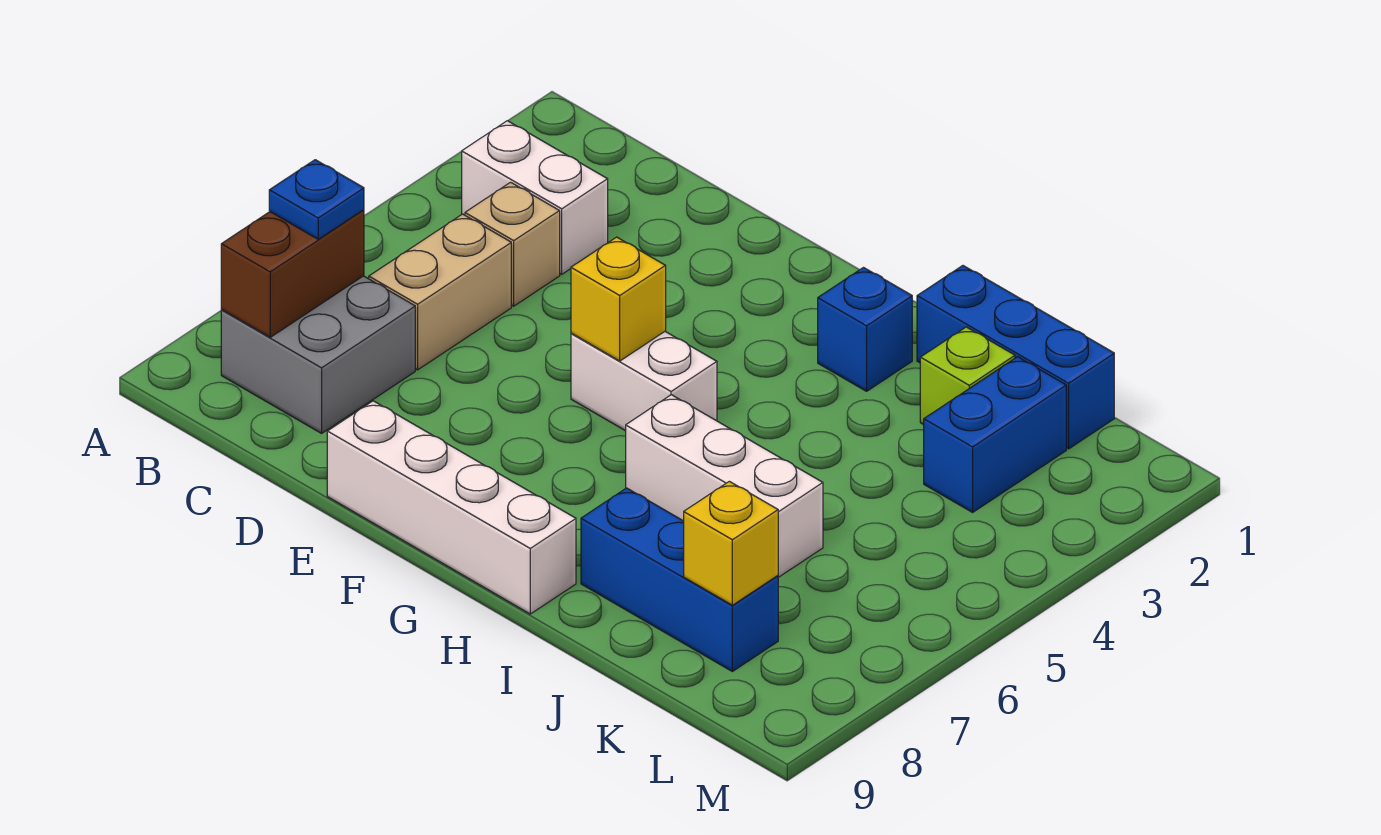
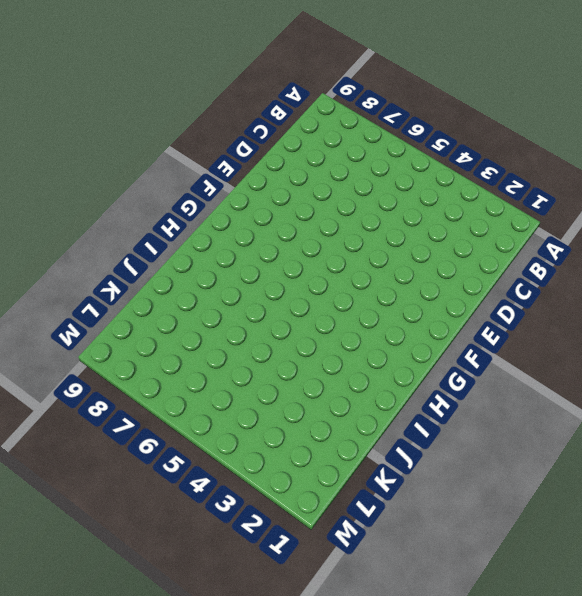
none -> white brick B3:C3 level 1
none -> grey brick B7:C8 level 1
none -> tan brick C4 level 1

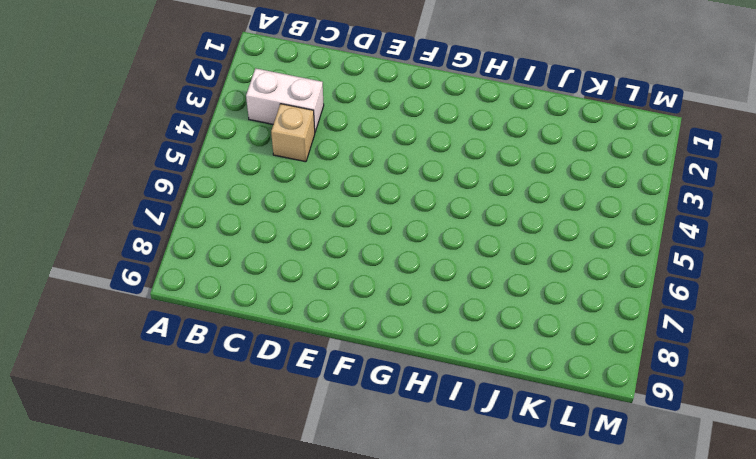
none -> grey brick B7:C8 level 1
none -> tan brick C5:C6 level 1
none -> white brick E9:H9 level 1

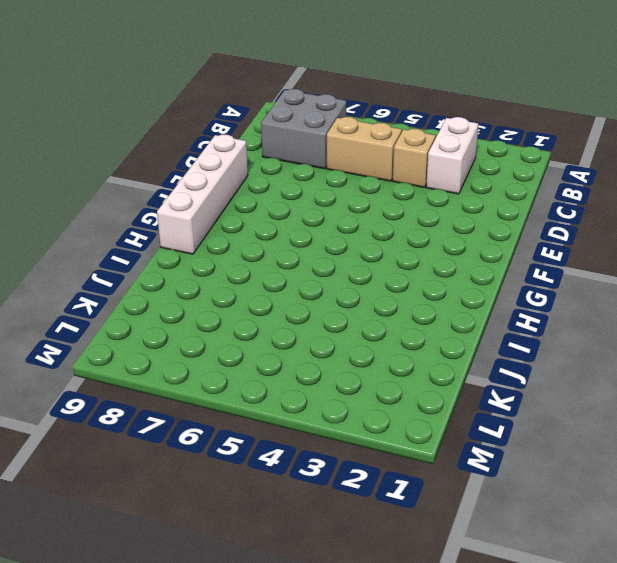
none -> white brick F5:G5 level 1
none -> blue brick H2 level 1
none -> white brick H6:J6 level 1

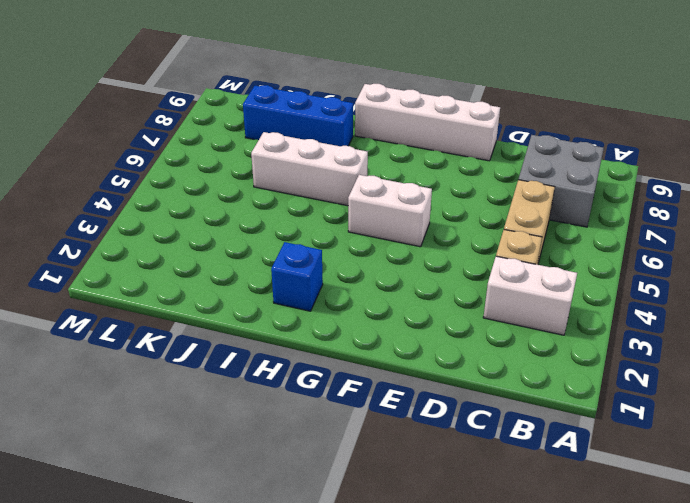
none -> blue brick I1:K1 level 1
none -> lime brick J2 level 1
none -> blue brick K2:K3 level 1

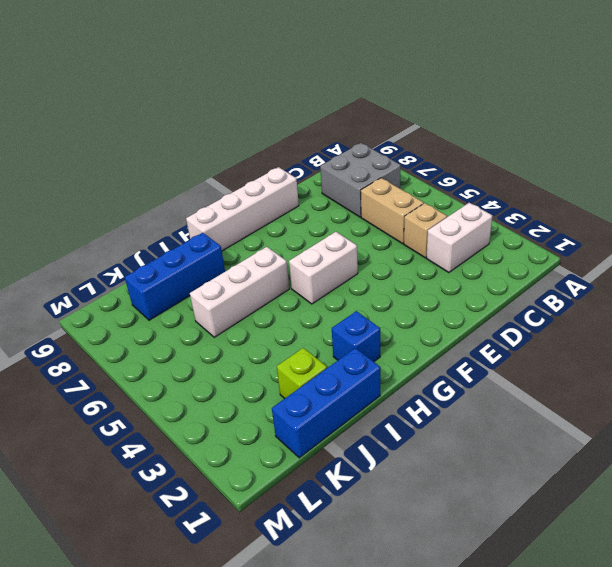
none -> blue brick K2:K3 level 1
none -> brown brick B7:B8 level 2
none -> yellow brick F5 level 2

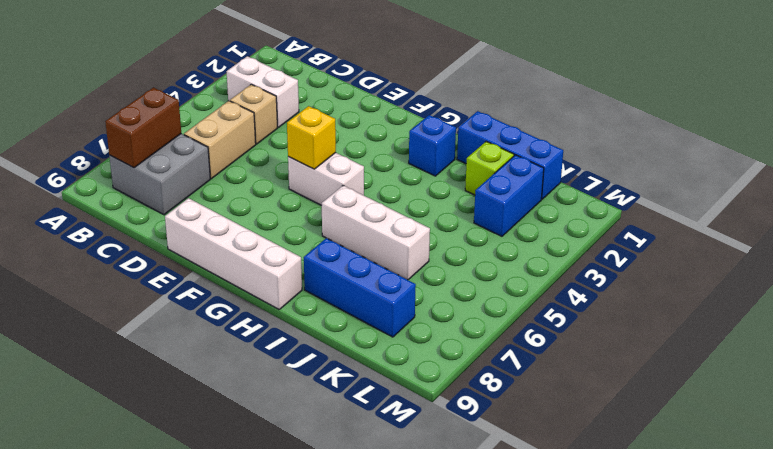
none -> yellow brick K8 level 2
none -> blue plate B7 level 3

